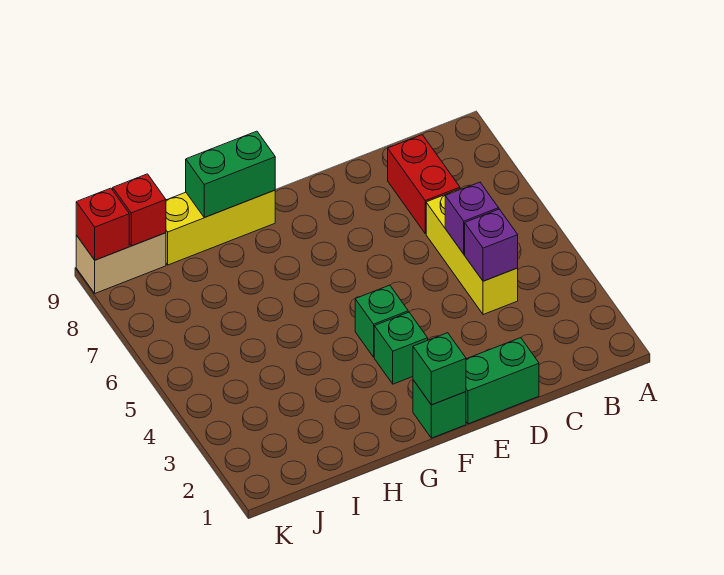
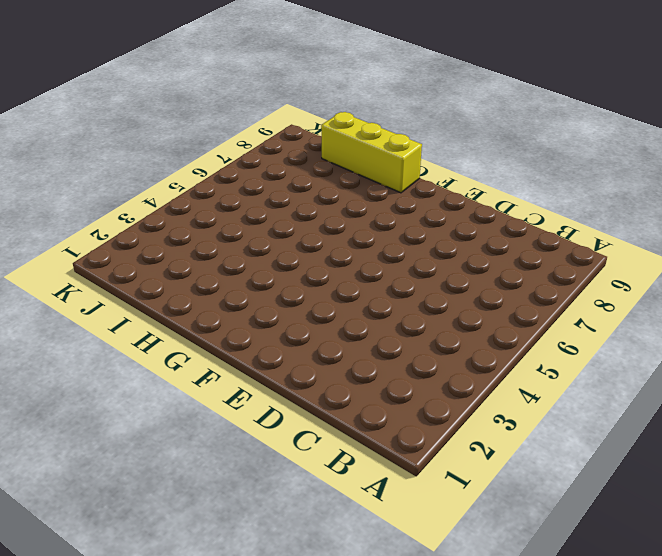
none -> yellow brick C4:C6 level 1
none -> red brick C7:C8 level 1
none -> green brick D1:E1 level 1

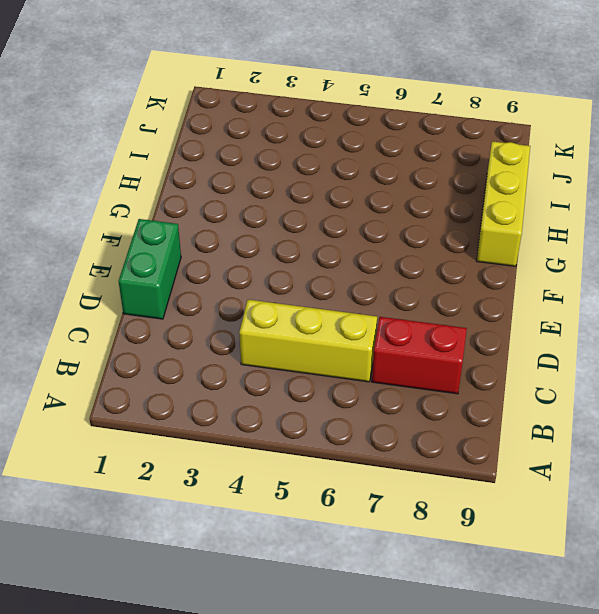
none -> green brick F1 level 1
none -> green brick F3 level 1
none -> green brick F4 level 1

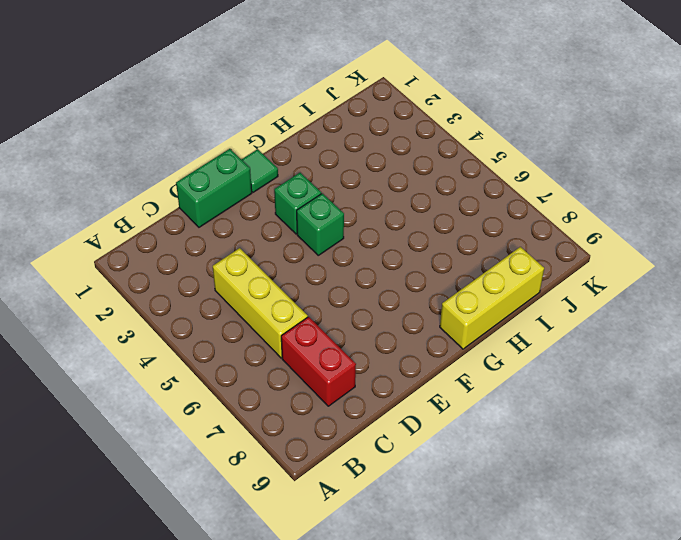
green tile F1 level 1 -> green brick F1 level 1
none -> tan brick J9:K9 level 1
none -> purple brick C4 level 2
none -> purple brick C5 level 2

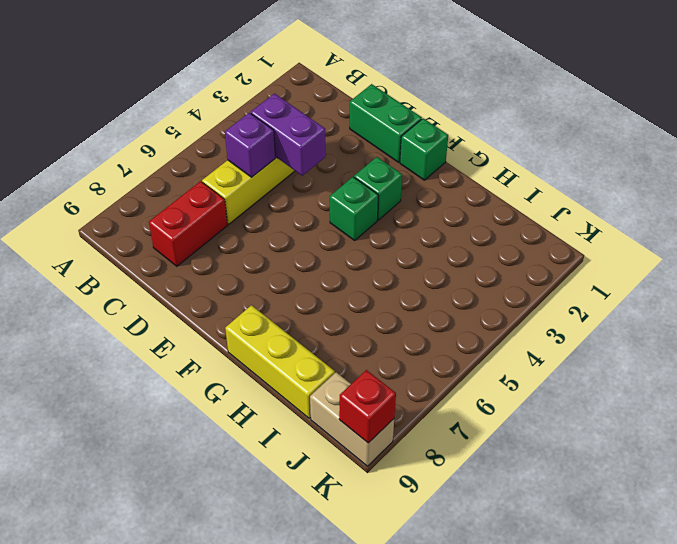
purple brick C4:D4 level 2 -> purple brick C4 level 2
none -> green brick F1 level 2
none -> green brick G9:H9 level 2
none -> red brick J9 level 2

